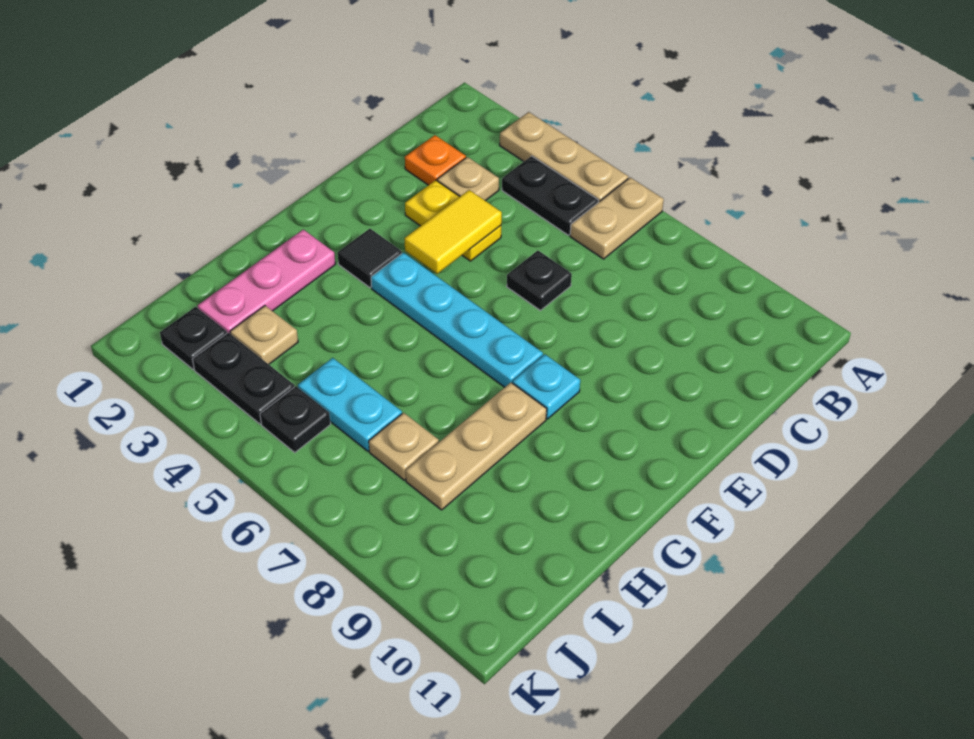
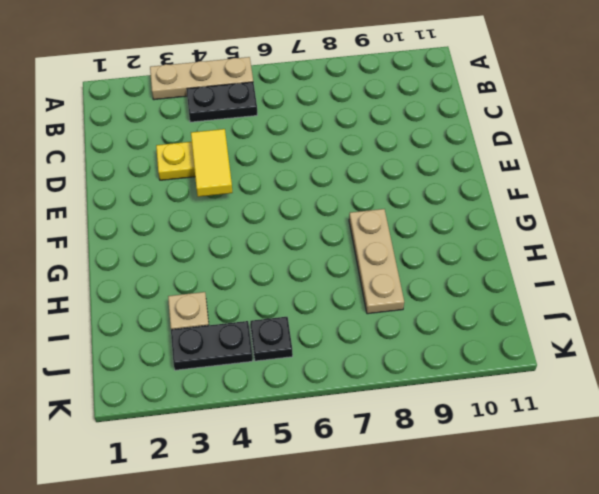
none -> tan plate A6:B6 level 1
none -> orange plate C2 level 1
none -> tan plate C3 level 1

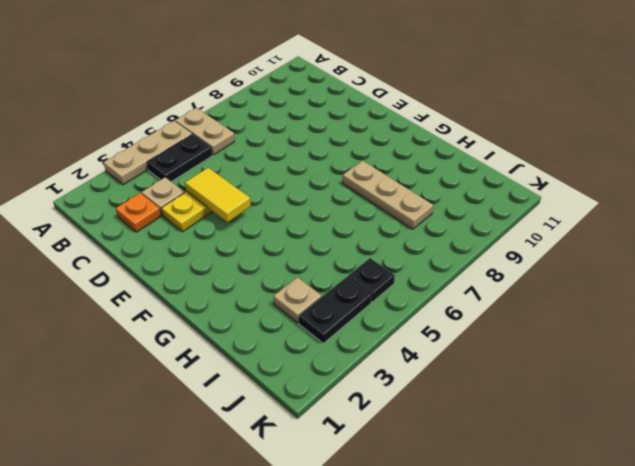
none -> black plate D6 level 1
none -> black tile F3 level 1
none -> cyan plate F4:F7 level 1

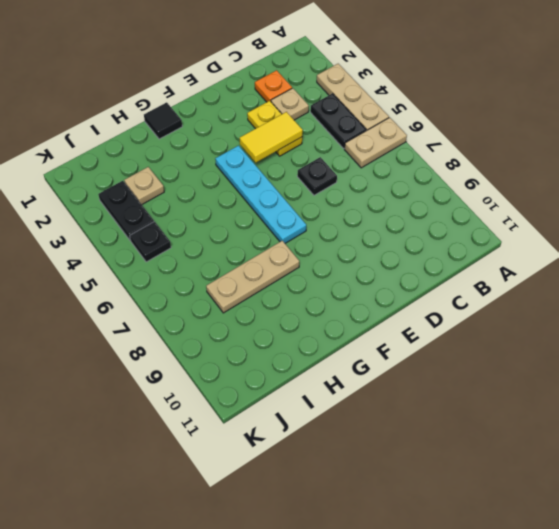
black tile G1 level 1 -> black tile F3 level 1
none -> cyan plate F8 level 1
none -> pink plate G2:I2 level 1
none -> cyan plate I5:I6 level 1

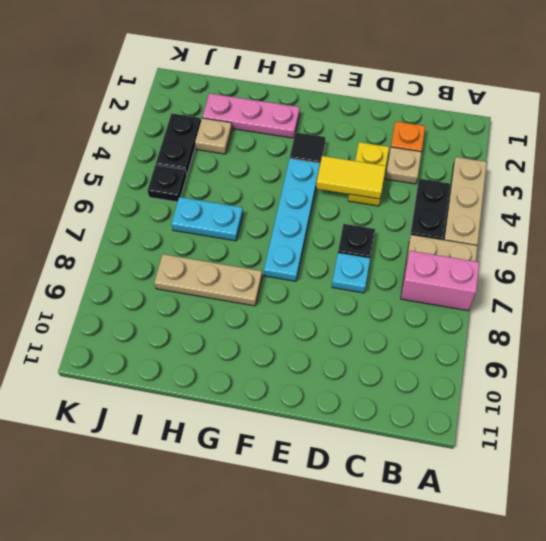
pink brick A7:B7 level 1 -> none
cyan plate D7 level 1 -> cyan plate F8 level 1
cyan plate H6:I6 level 1 -> cyan plate I5:I6 level 1
none -> tan plate I7 level 1
none -> black plate J2 level 1

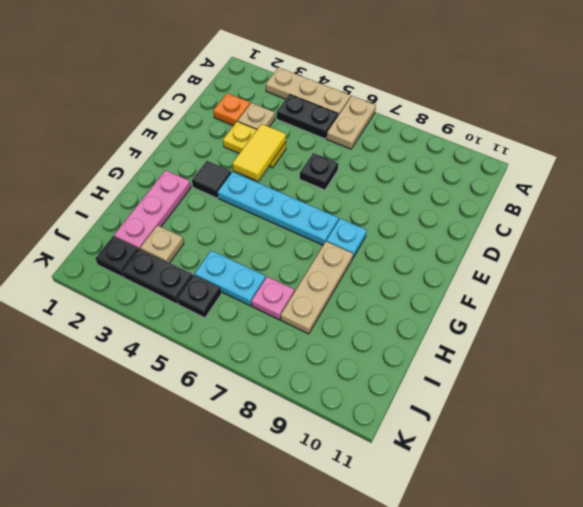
pink plate I7 level 1 -> tan plate I7 level 1

